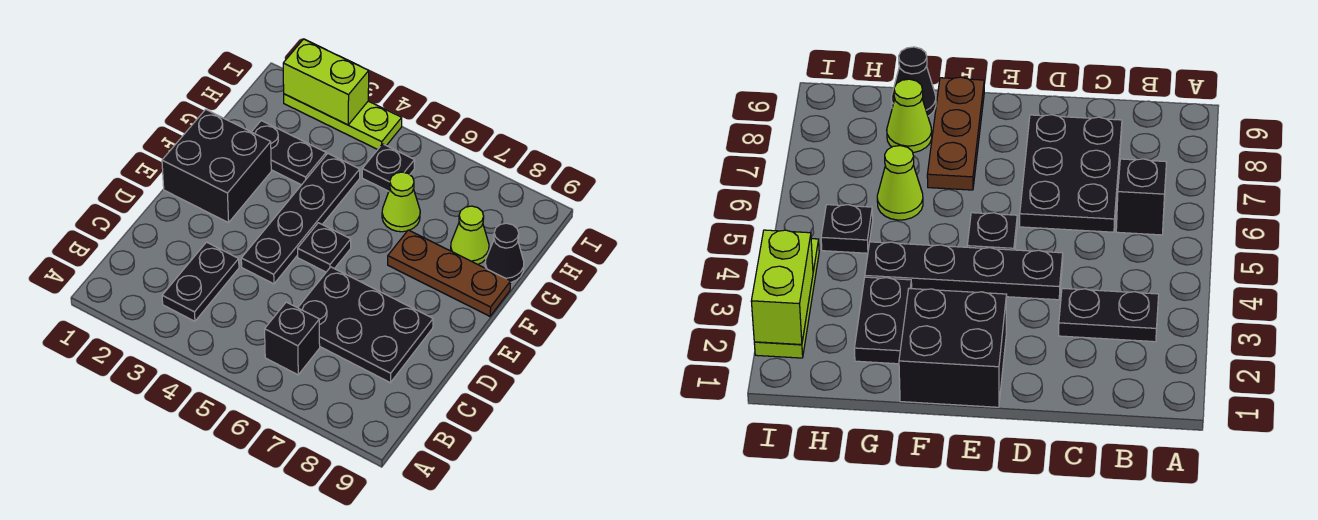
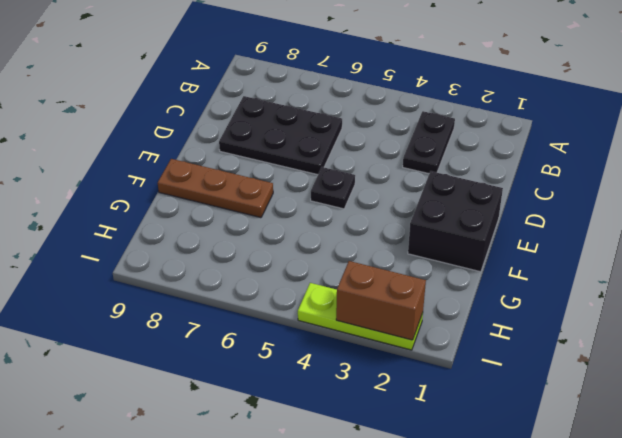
brown brick I2:I3 level 2 -> lime brick I2:I3 level 2
none -> black brick B6 level 1
none -> black plate D4:G4 level 1
none -> black plate G2:G3 level 1

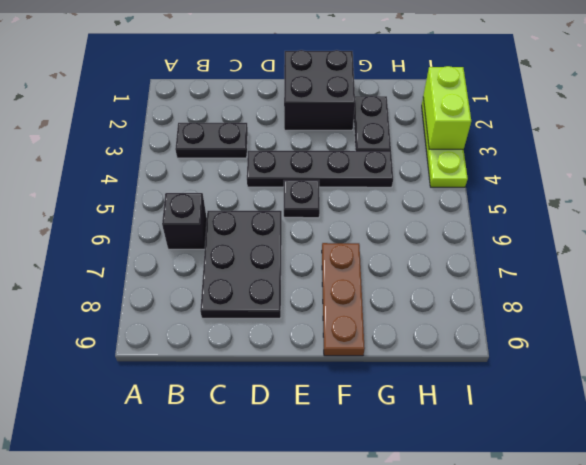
none -> lime cone G6 level 1
none -> lime cone G8 level 1
none -> black cone G9 level 1

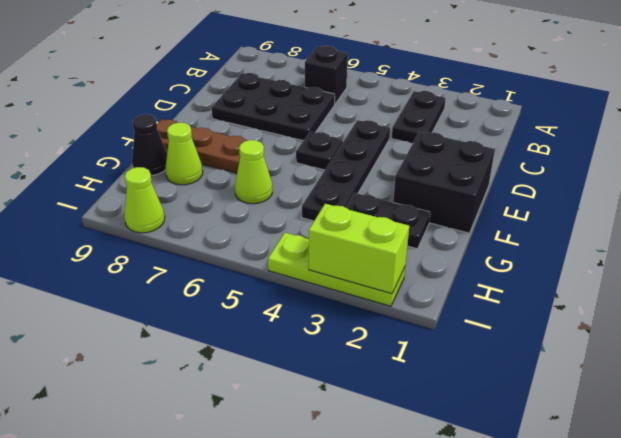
lime cone I8 level 1 -> none
none -> black plate H5 level 1

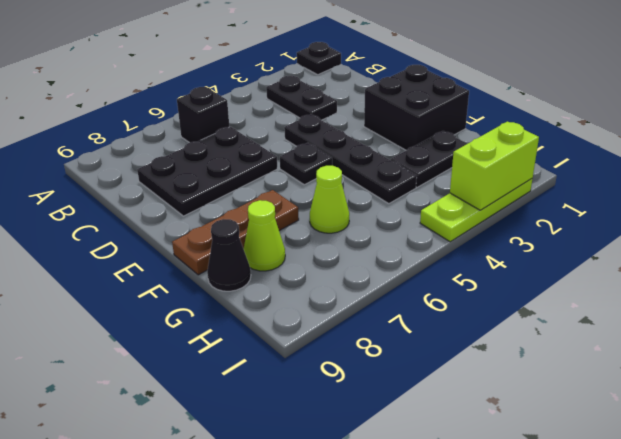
black plate A1 level 1 -> black plate H5 level 1

